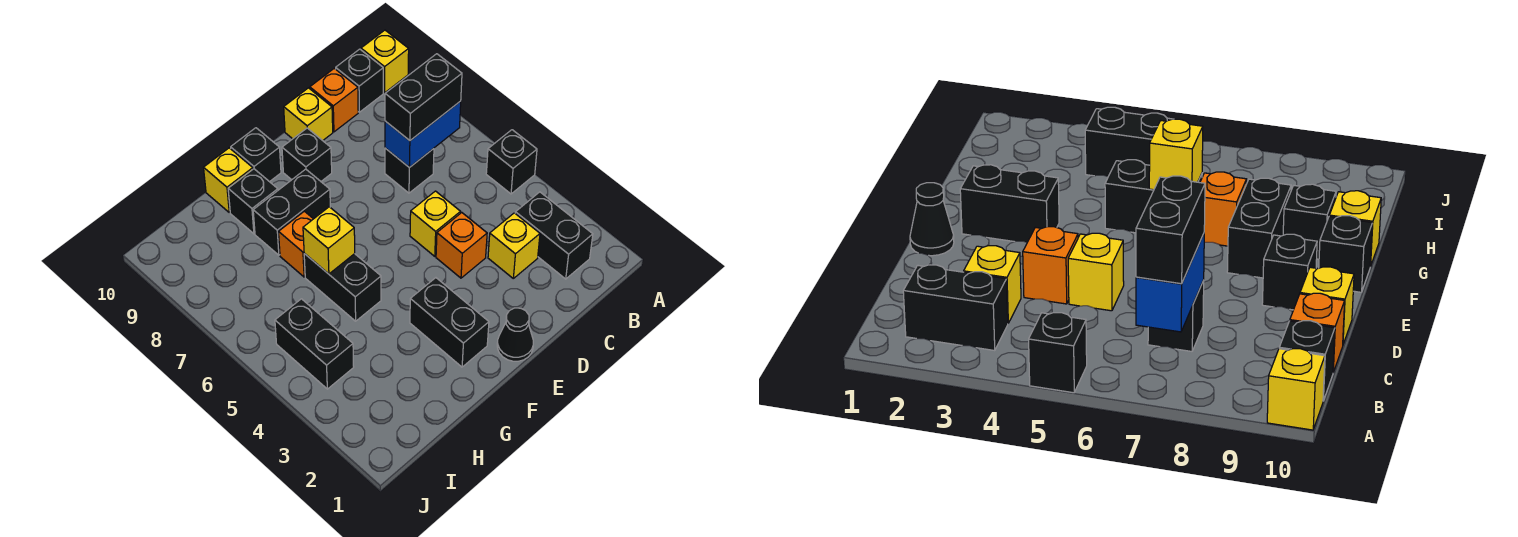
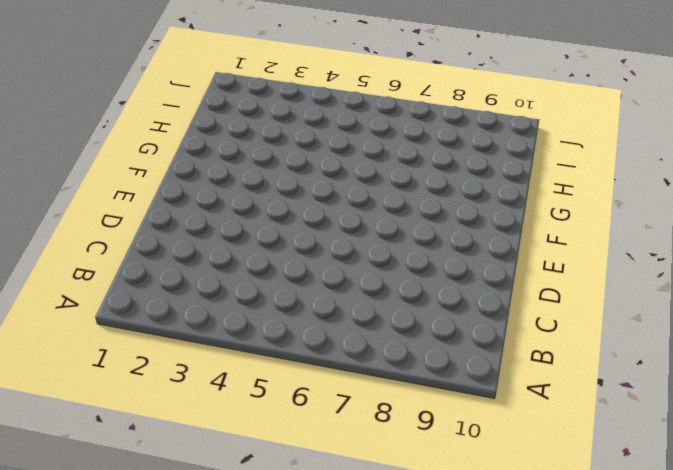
none -> black brick A5 level 1
none -> yellow brick A10 level 1
none -> black brick B2:B3 level 1

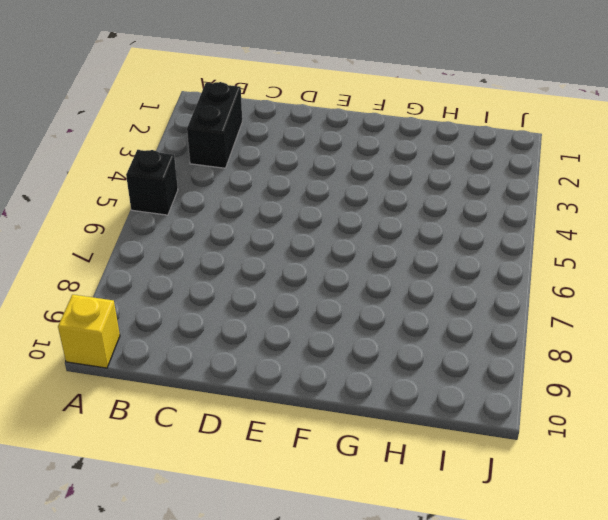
none -> black brick B10 level 1
none -> yellow brick C3 level 1
none -> black brick C7 level 1

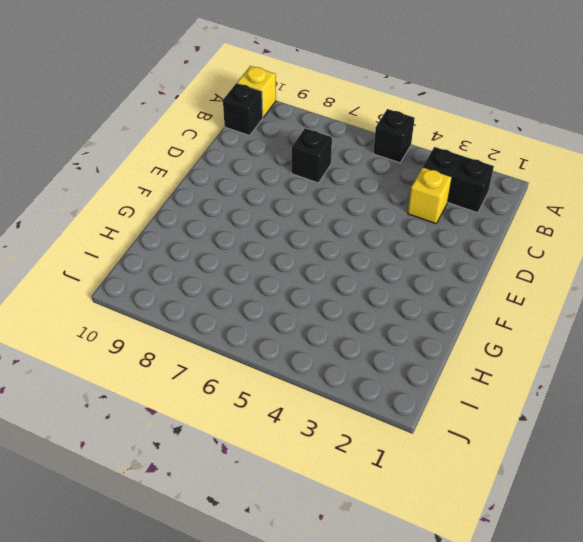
none -> orange brick C10 level 1
none -> orange brick D4 level 1
none -> yellow brick D5 level 1

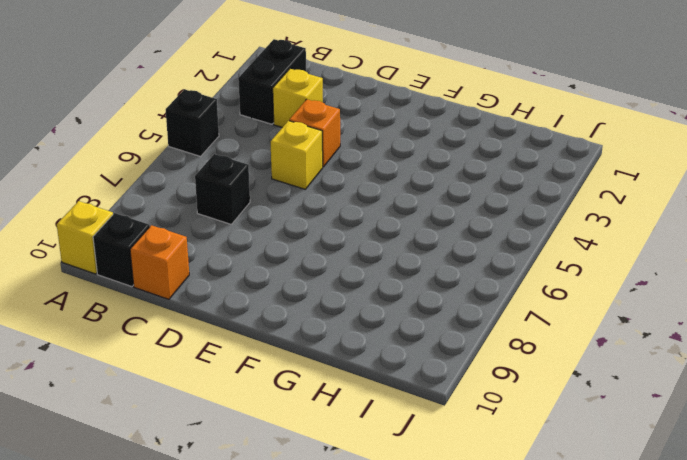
none -> yellow brick D10 level 1
none -> black cone E1 level 1
none -> black brick E9 level 1

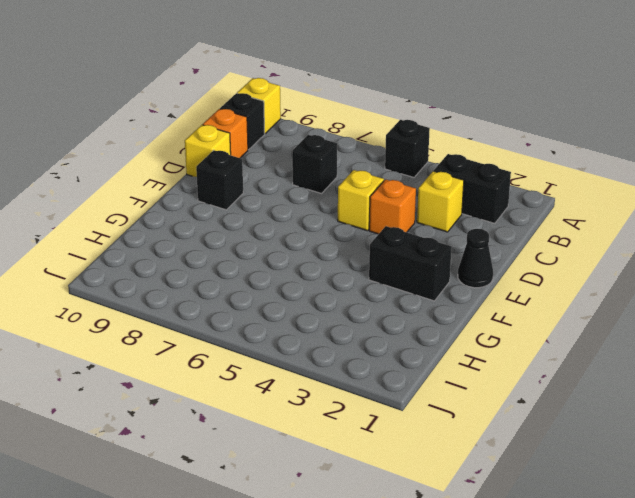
none -> black brick F8:G8 level 1
none -> black brick F10 level 1
none -> black brick G5:G6 level 1

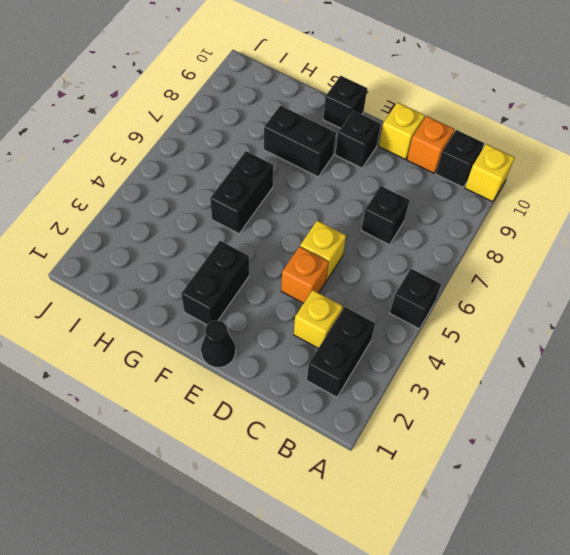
none -> orange brick G7 level 1
none -> black brick G9 level 1
none -> yellow brick G10 level 1

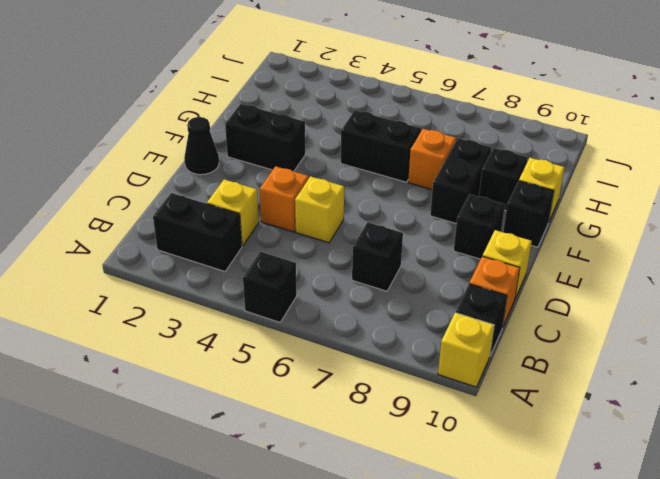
none -> black brick I4:I5 level 1
none -> blue brick B7:C7 level 2
none -> yellow brick G6 level 2

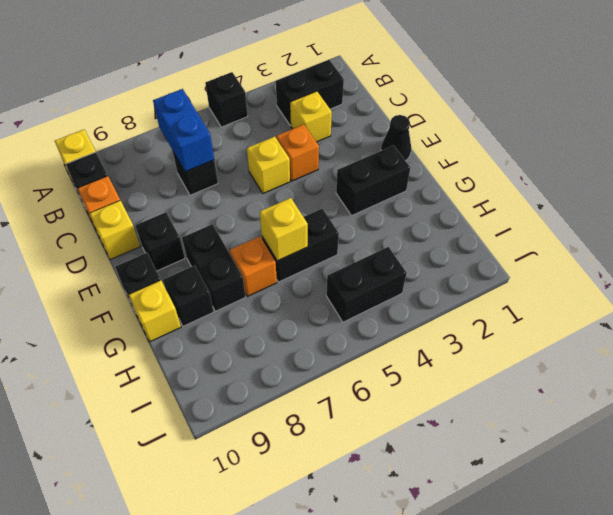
none -> black brick B7:C7 level 3

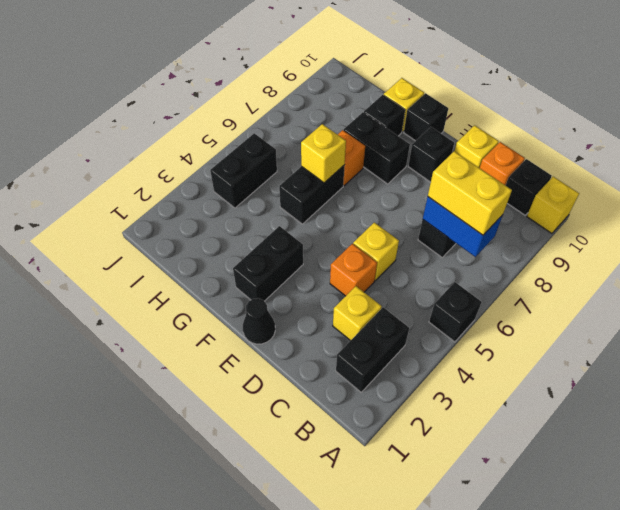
yellow brick B7:C7 level 3 -> black brick B7:C7 level 3

